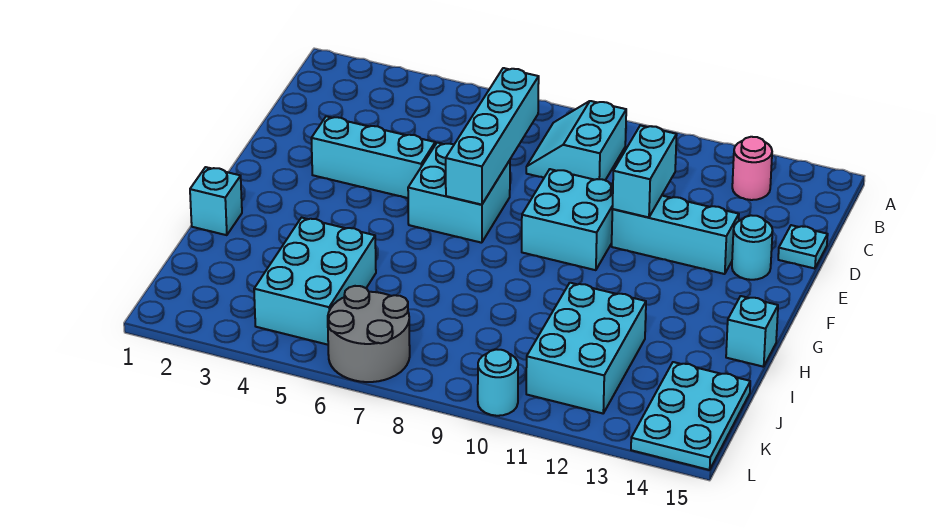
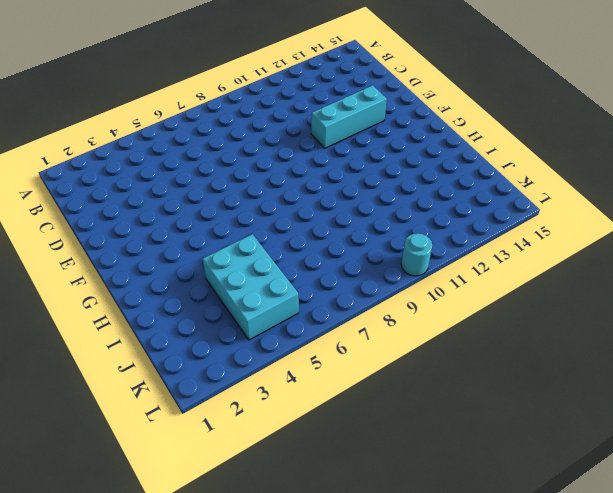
none -> cyan slope B8:C9 level 1 top 9
none -> pink round brick B13 level 1
none -> cyan plate D15 level 1

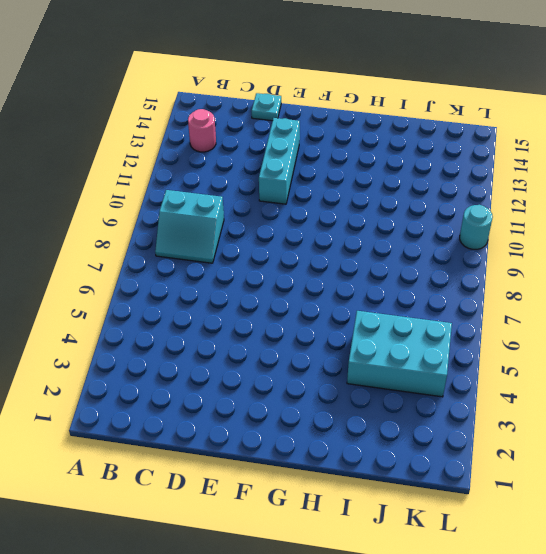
none -> cyan brick E3:E5 level 1
none -> cyan brick E6:F7 level 1
none -> cyan brick E9:F10 level 1

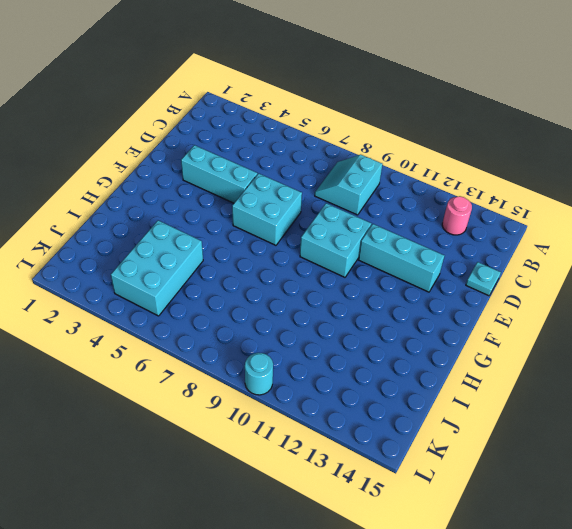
none -> cyan round brick E14 level 1
none -> cyan brick H1 level 1
none -> cyan brick H15 level 1

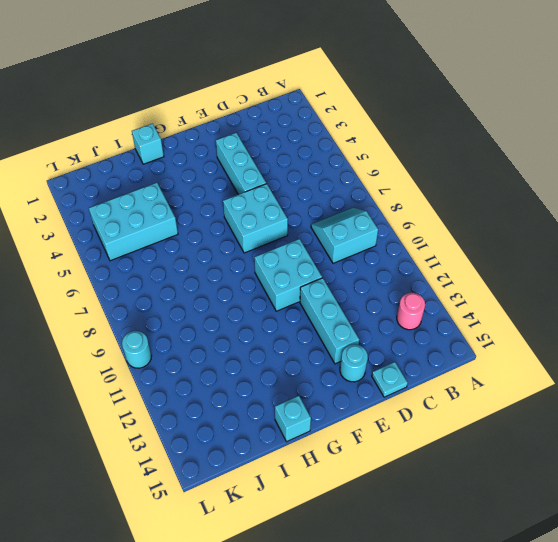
none -> cyan brick I11:K12 level 1
none -> cyan plate J14:L15 level 1
none -> grey round brick K6:L7 level 1

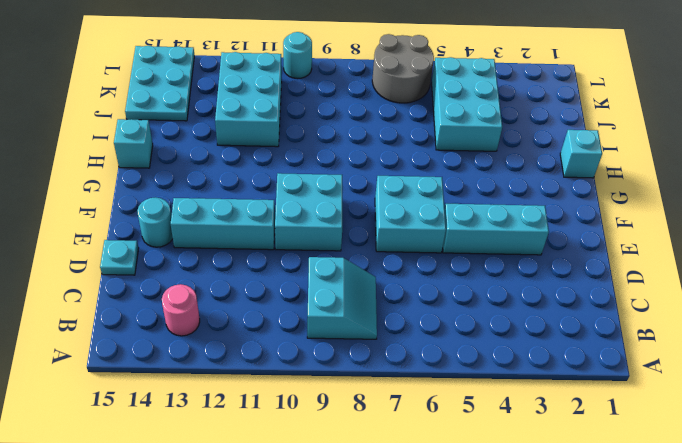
none -> cyan brick C7:F7 level 2
none -> cyan brick D11:E11 level 2

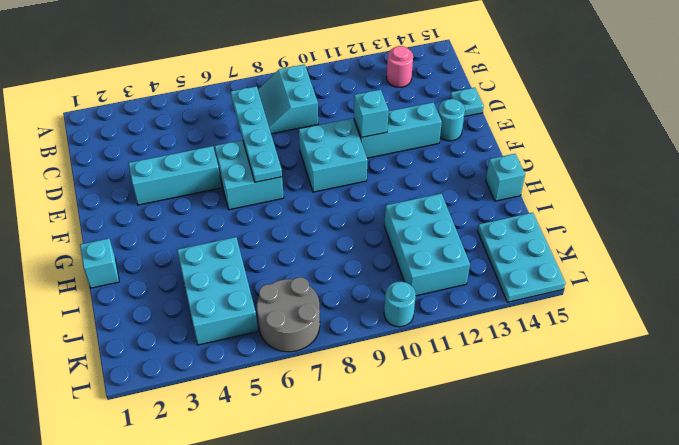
cyan plate C7:F7 level 2 -> cyan brick C7:F7 level 2
cyan brick E11 level 2 -> cyan brick D11:E11 level 2

